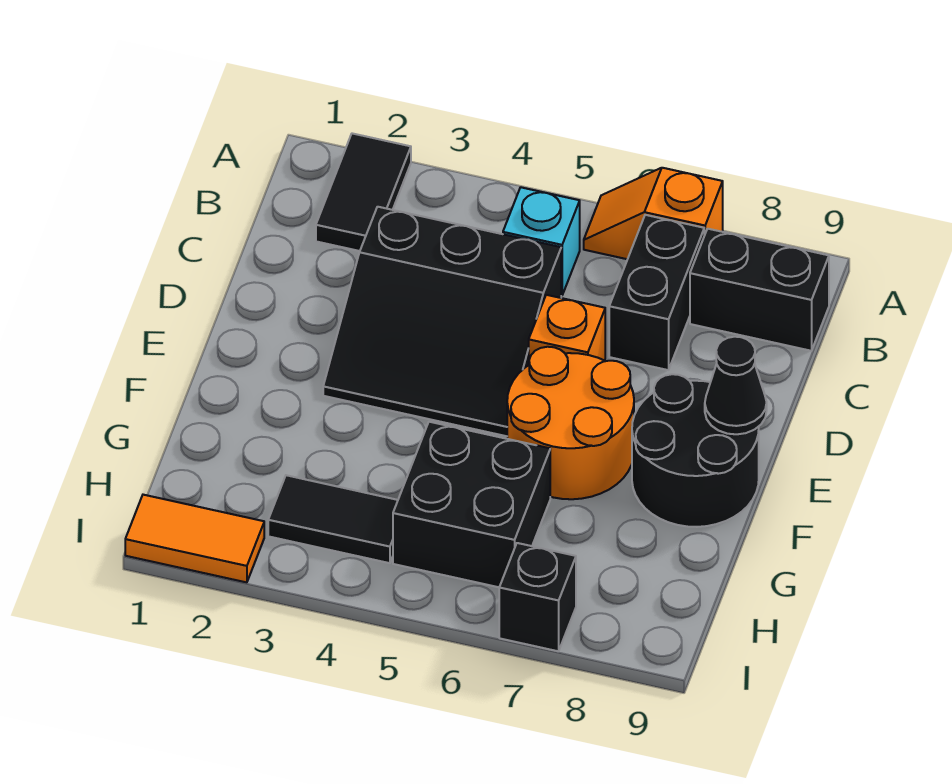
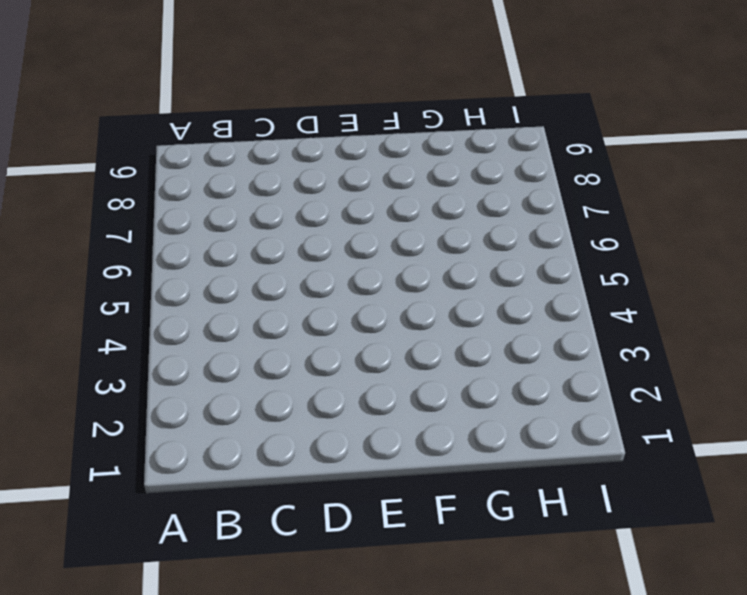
none -> black tile A2:B2 level 1
none -> orange slope A6:A7 level 1 top 7
none -> cyan brick B5 level 1

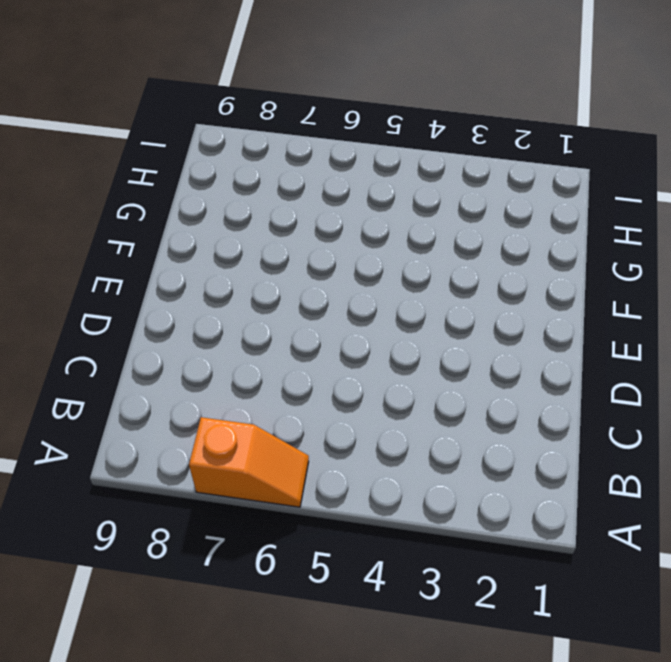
none -> black tile A2:B2 level 1
none -> cyan brick B5 level 1
none -> black brick B7:C7 level 1

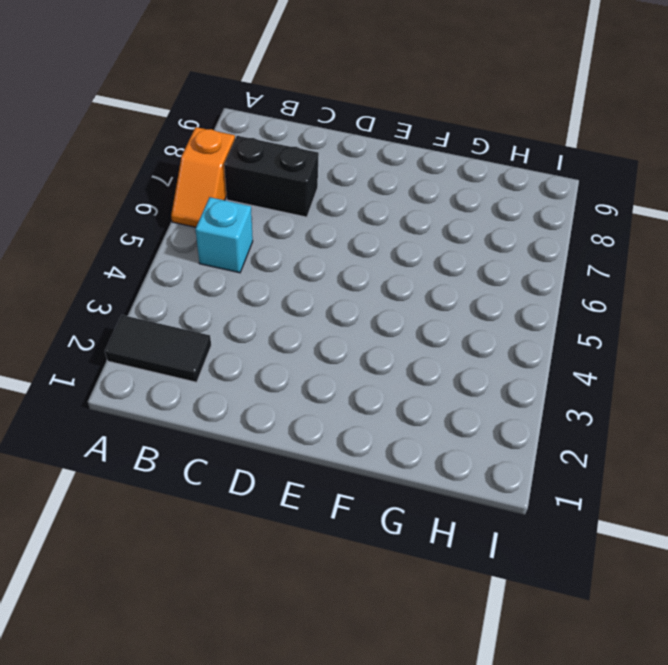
none -> black brick B8:B9 level 1
none -> black slope C3:E5 level 1 top C
none -> orange brick D6 level 1

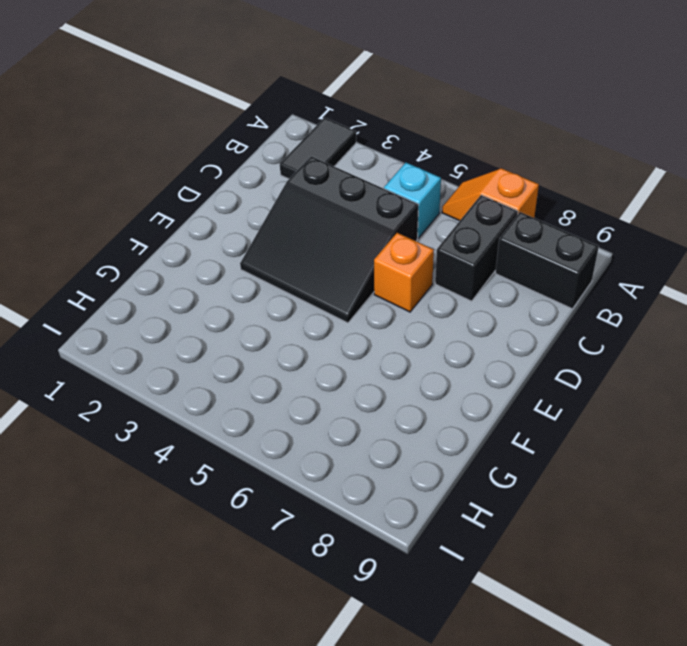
none -> orange round brick E6:F7 level 1
none -> black round brick E8:F9 level 1
none -> black brick G5:H6 level 1

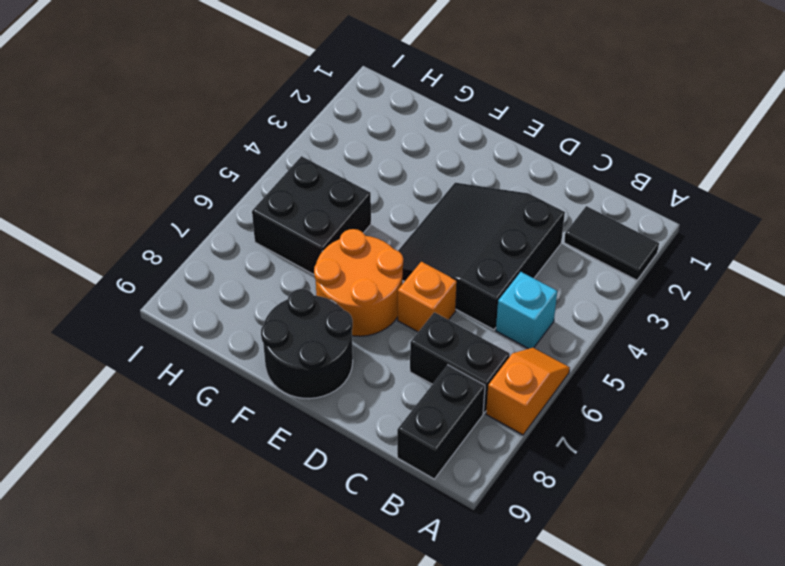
none -> black tile H3:H4 level 1
none -> orange tile I1:I2 level 1
none -> black brick I7 level 1

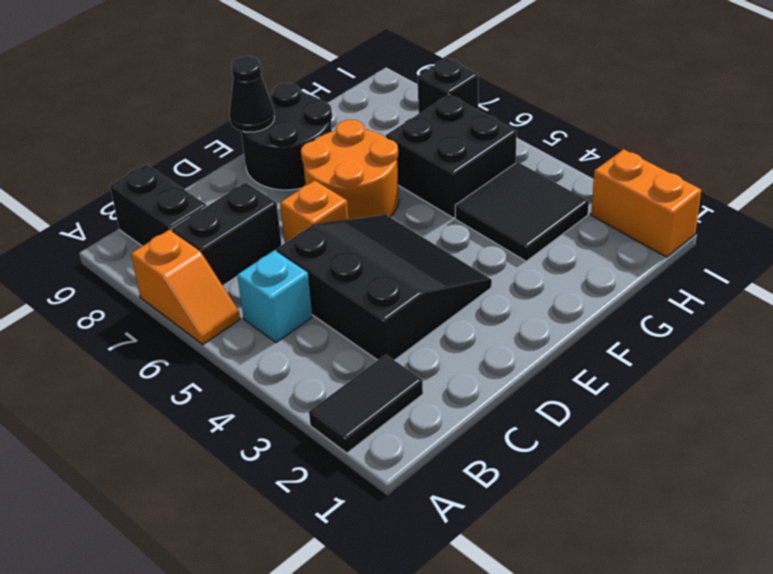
black tile G3:H4 level 1 -> black tile H3:H4 level 1
orange brick I1:I2 level 1 -> orange tile I1:I2 level 1

